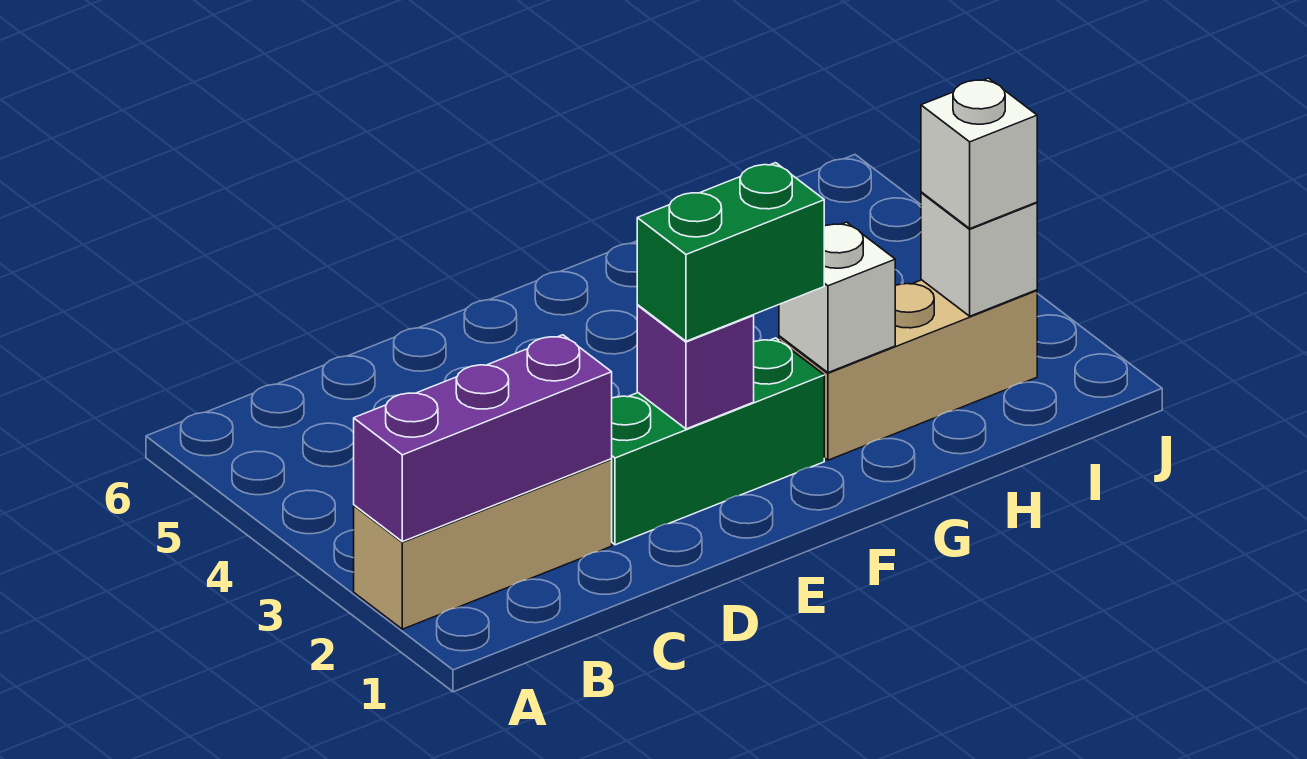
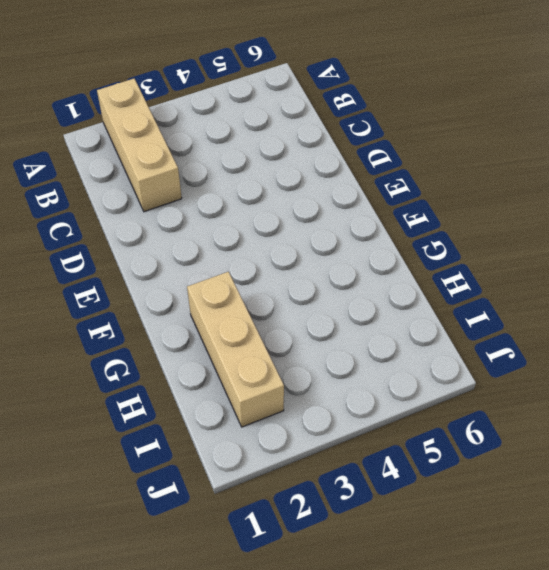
none -> green brick D2:F2 level 1
none -> purple brick A2:C2 level 2

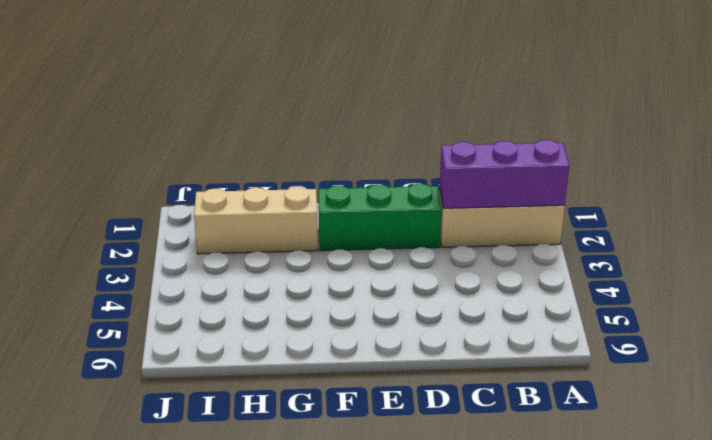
none -> purple brick E2 level 2
none -> white brick G2 level 2

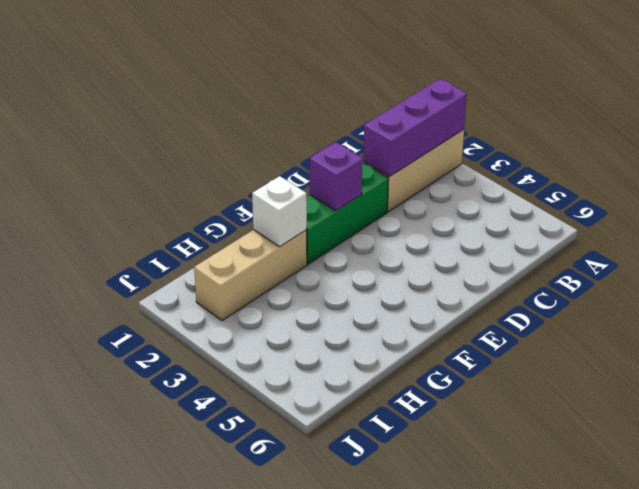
none -> white brick I2 level 2
none -> green brick E2:F2 level 3

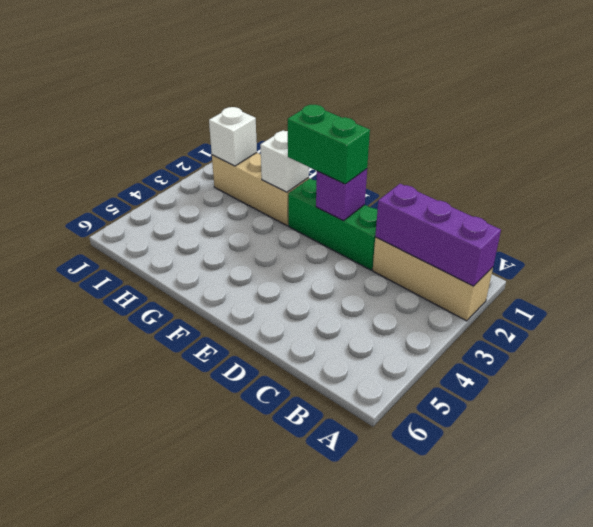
none -> white brick I2 level 3

